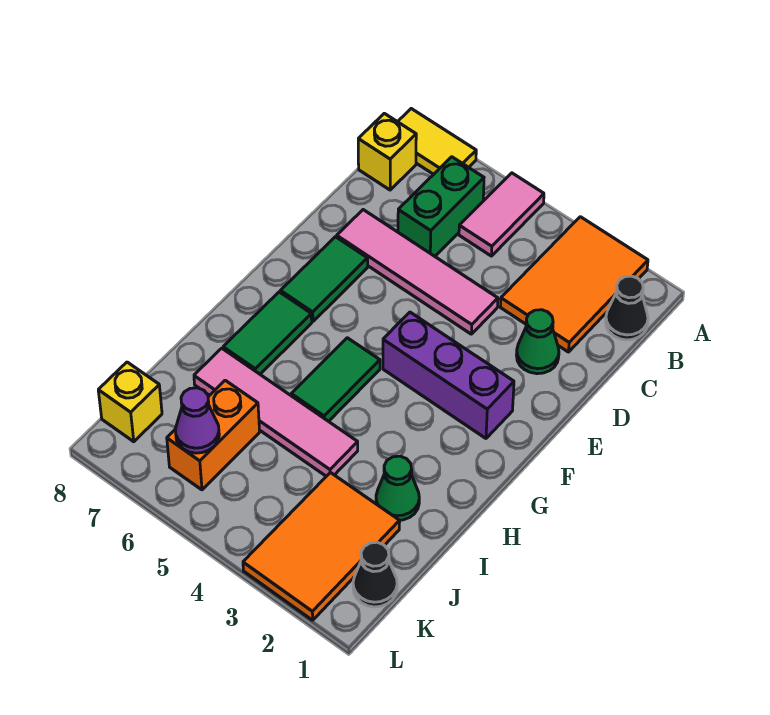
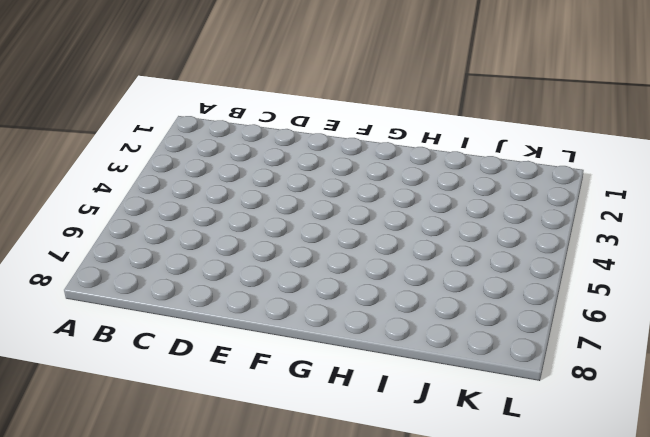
none -> orange tile A2:C3 level 1
none -> pink tile A5:B5 level 1
none -> yellow tile A7:A8 level 1

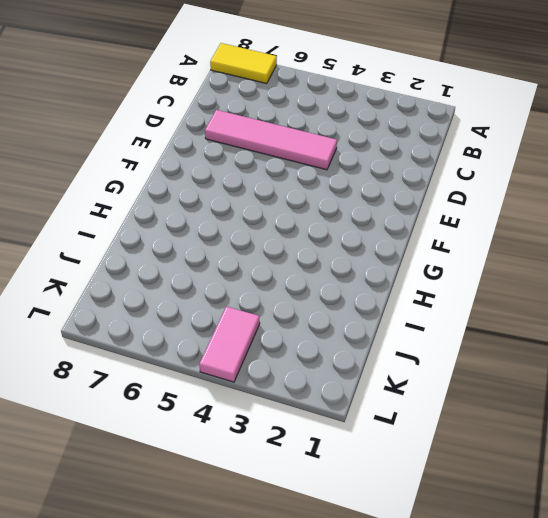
pink tile K4:L4 level 1 -> pink tile A5:B5 level 1
none -> orange tile A2:C3 level 1
none -> black cone B1 level 1
none -> green brick B6:C6 level 1

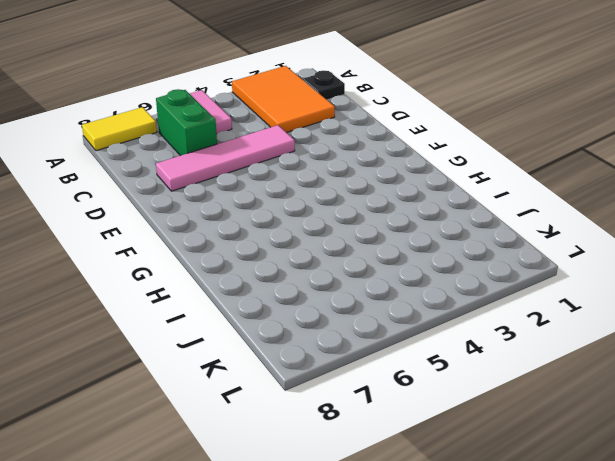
black plate B1 level 1 -> black cone B1 level 1
none -> yellow brick B8 level 1
none -> green cone D2 level 1
none -> green tile E7:F7 level 1

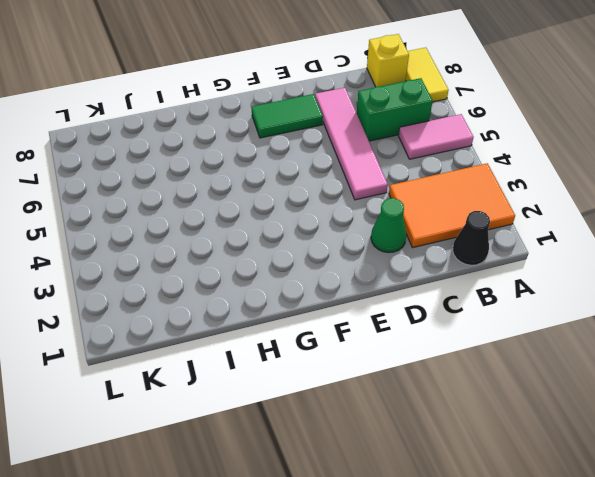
none -> purple brick F2:F4 level 1
none -> green tile G5:H5 level 1
none -> green tile G7:H7 level 1

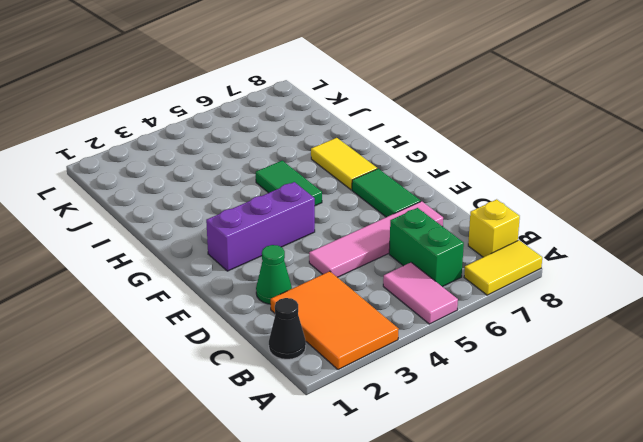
yellow tile G7:H7 level 1 -> green tile G7:H7 level 1
none -> green cone I2 level 1
none -> pink tile I4:I7 level 1
none -> orange tile J2:L3 level 1

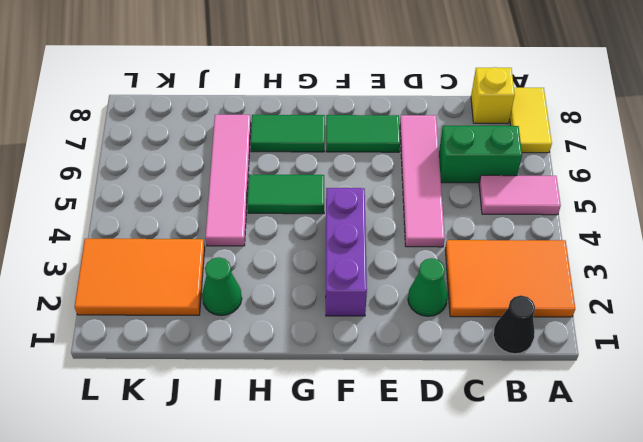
none -> orange brick J6:K6 level 1
none -> black cone K1 level 1
none -> yellow brick K8 level 1

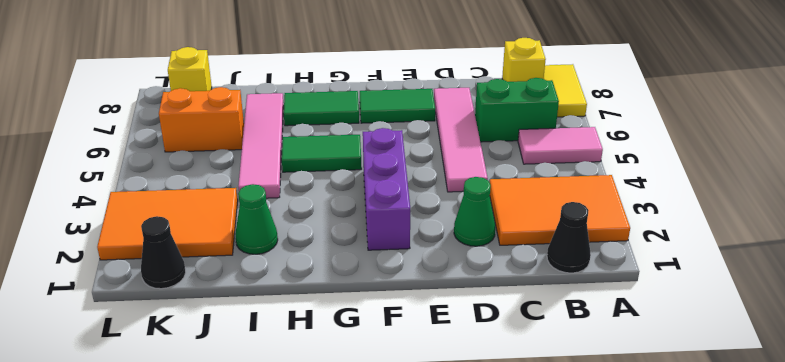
none -> purple cone K6 level 2

